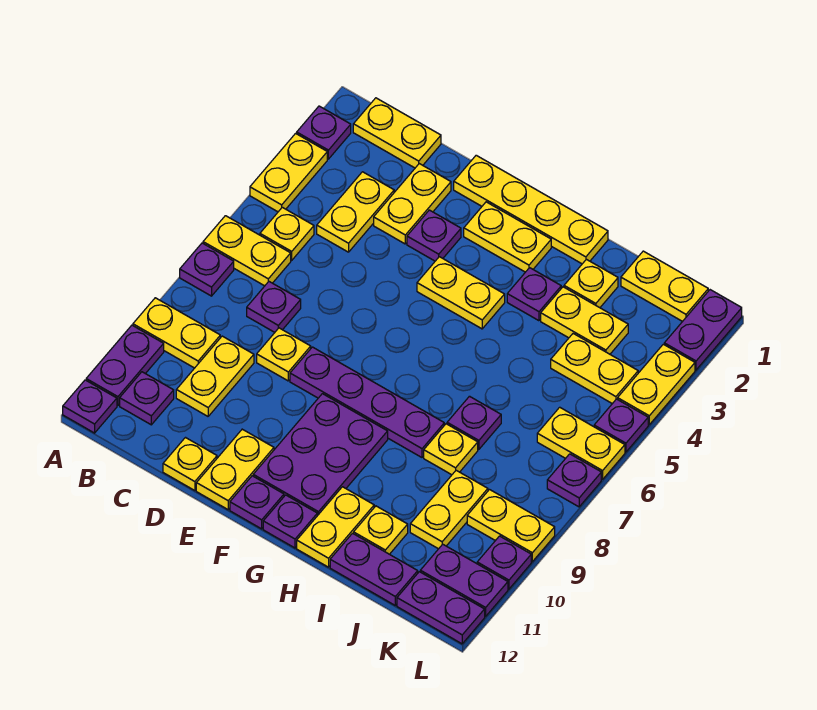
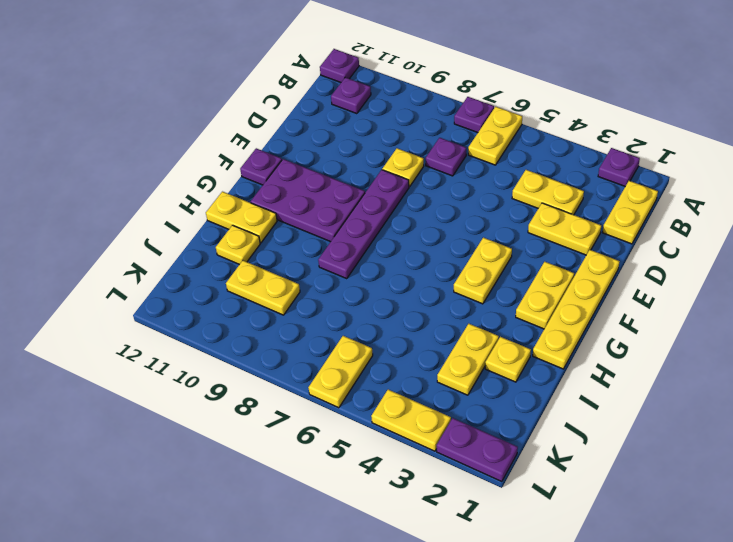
none -> yellow plate A3:A4 level 1
none -> yellow plate A9:B9 level 1
none -> purple plate A10:A11 level 1
none -> yellow plate B5 level 1

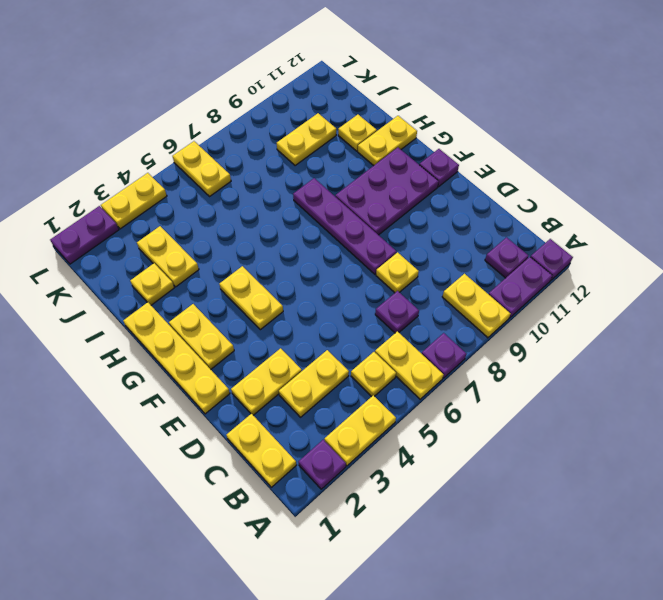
none -> yellow plate C9:C10 level 1
none -> yellow plate D12 level 1
none -> purple plate E3 level 1
none -> yellow plate E11:E12 level 1

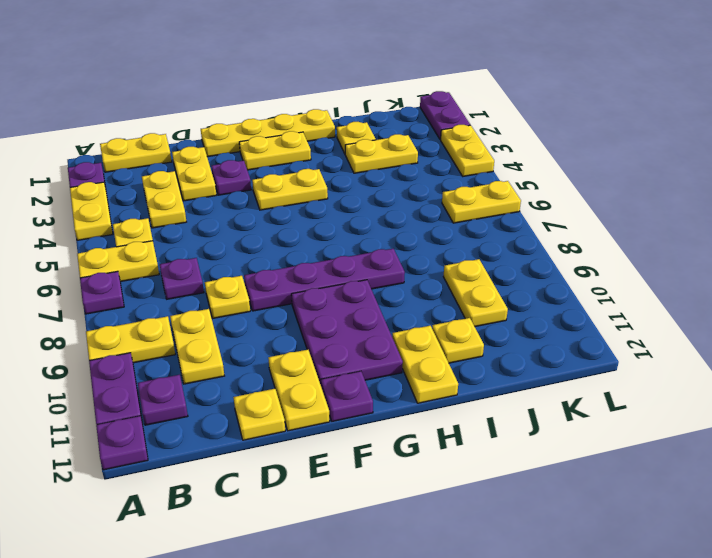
none -> purple plate G12 level 1
none -> purple plate H3 level 1
none -> purple plate I7 level 1
none -> yellow plate I8 level 1

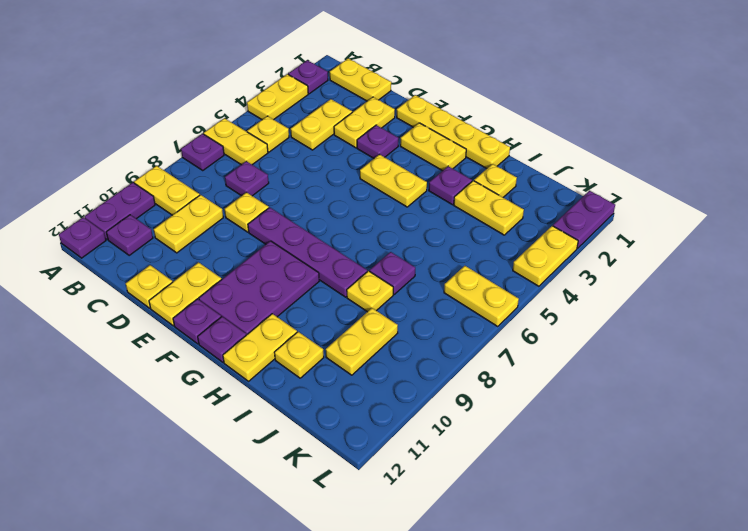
none -> purple plate I12:J12 level 1
none -> yellow plate J1:K1 level 1
none -> yellow plate J4:K4 level 1
none -> yellow plate K9:L9 level 1

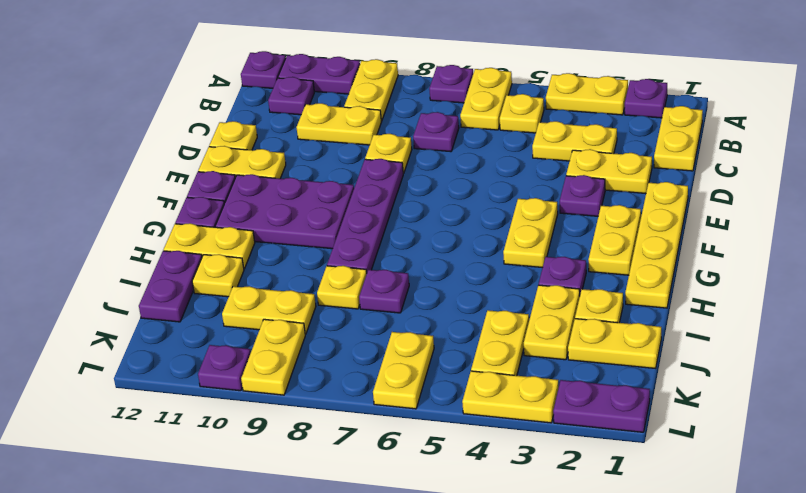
yellow plate J1:J2 level 1 -> yellow plate J1:K1 level 1
none -> purple plate K11:L11 level 1
none -> purple plate K12:L12 level 1
none -> purple plate L5 level 1
none -> purple plate L7 level 1

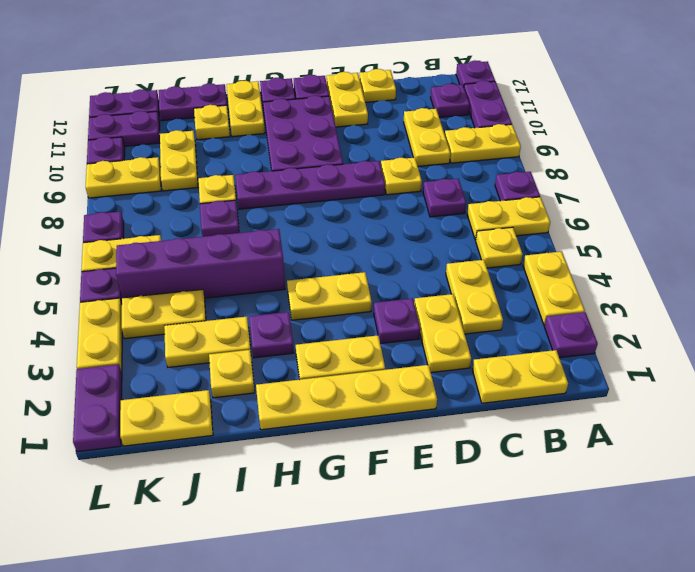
purple brick H5:K5 level 1 -> none

